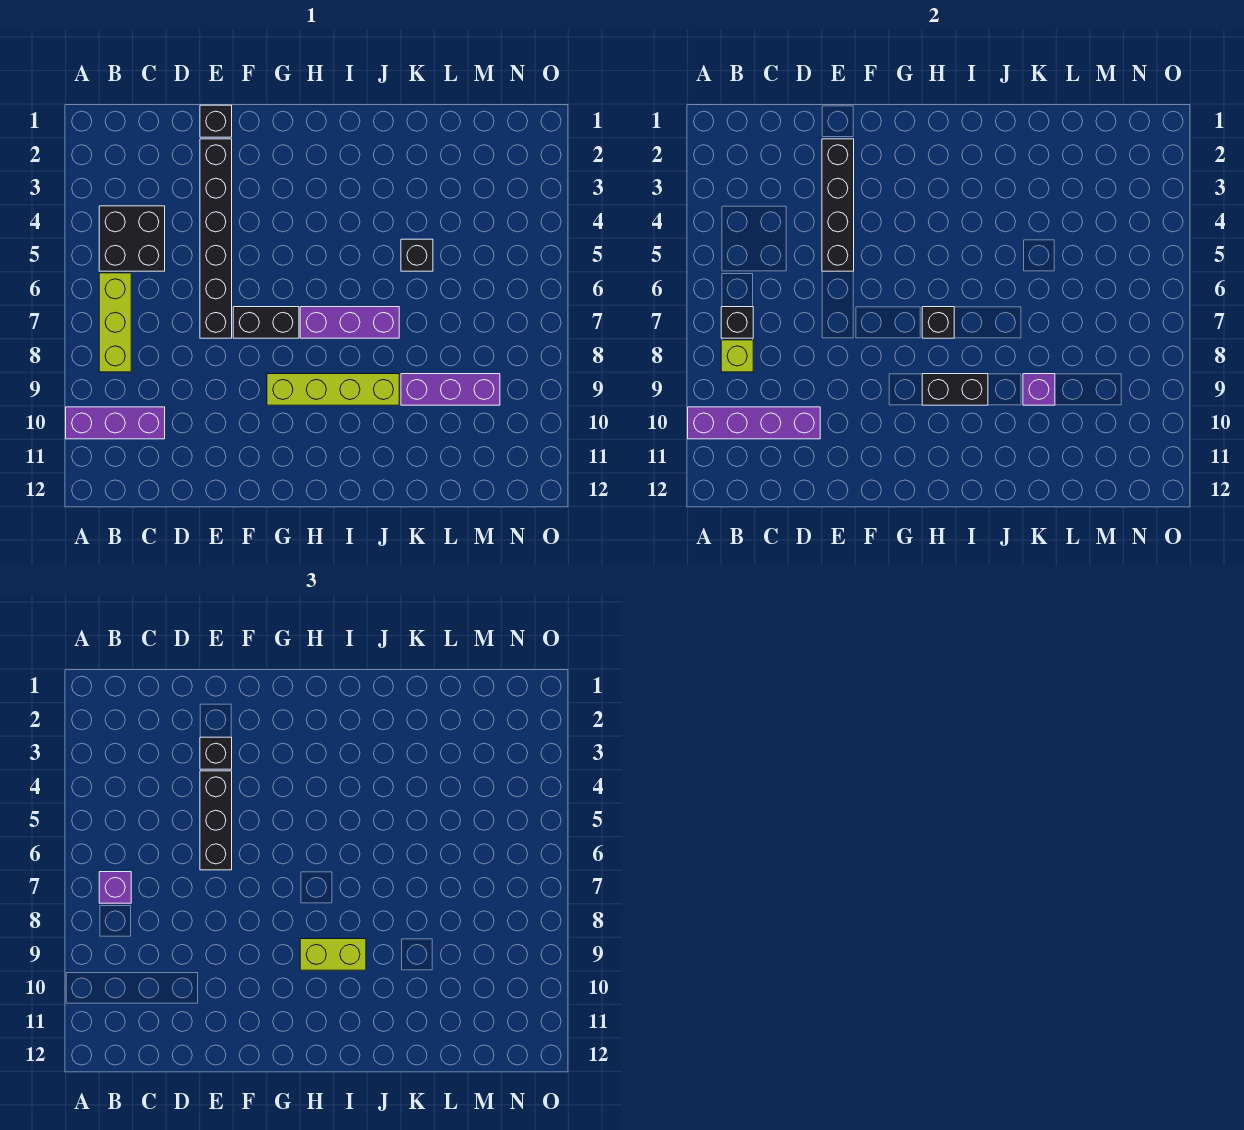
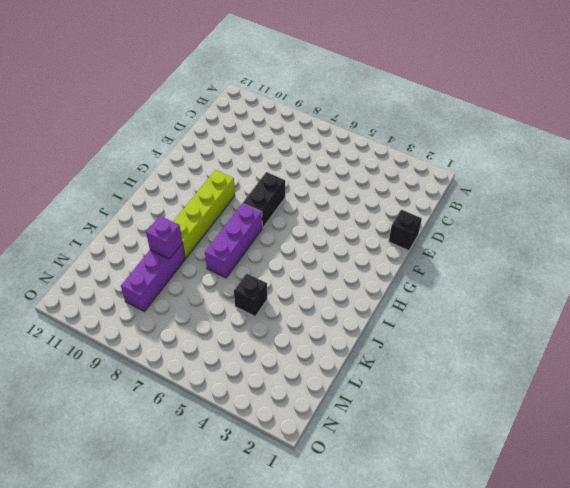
none -> purple brick A10:C10 level 1
none -> black brick B4:C5 level 1
none -> lime brick B6:B8 level 1

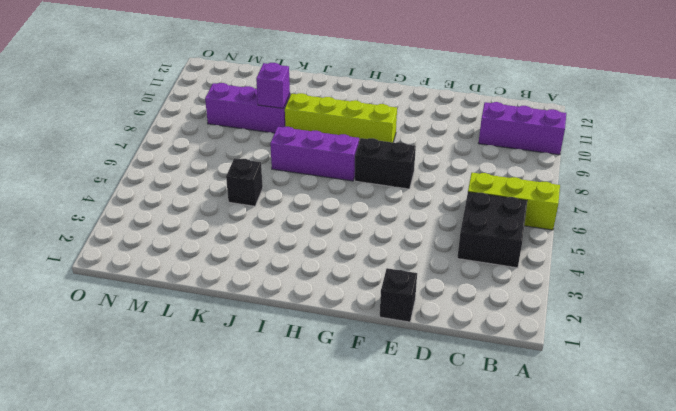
lime brick A6:C6 level 1 -> lime brick B6:B8 level 1
none -> black brick E2:E7 level 1
none -> purple brick A10:D10 level 2
none -> black brick B7 level 2

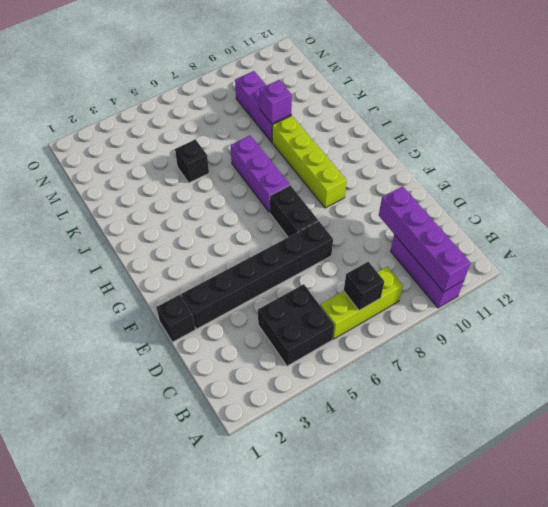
none -> lime brick B8 level 2
none -> black brick E2:E5 level 2
none -> black brick H7 level 2

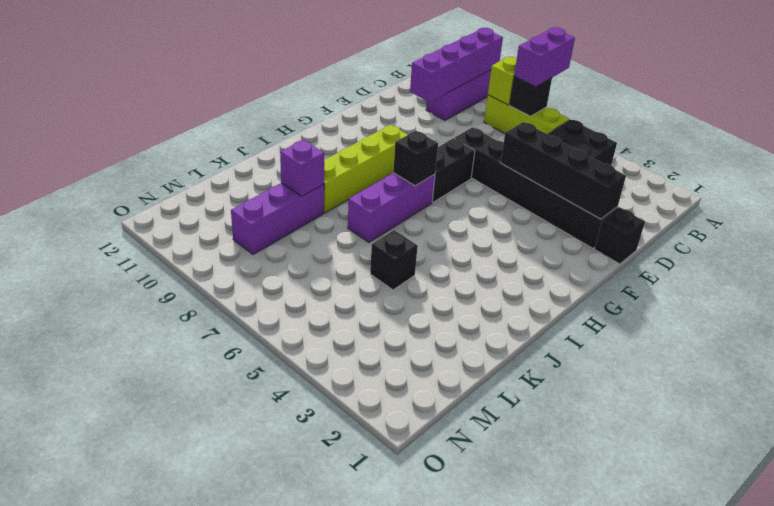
purple brick A7:B7 level 3 -> purple brick B7 level 3
none -> black brick H9:I9 level 2
none -> black brick E3 level 3
none -> black brick E4:E6 level 3

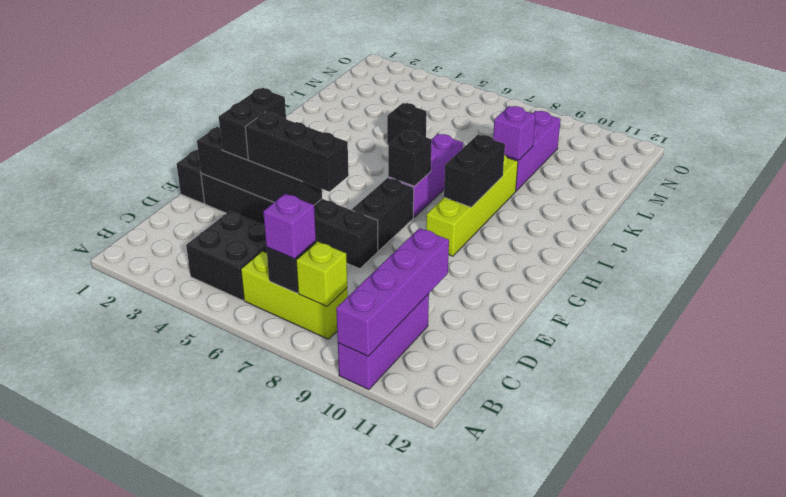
black brick E3:F3 level 3 -> black brick E3 level 3
none -> lime brick H9:I9 level 3

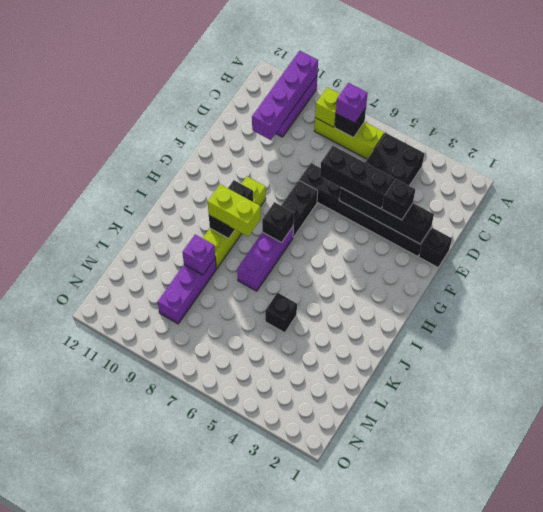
lime brick I8:I9 level 3 -> lime brick H9:I9 level 3

